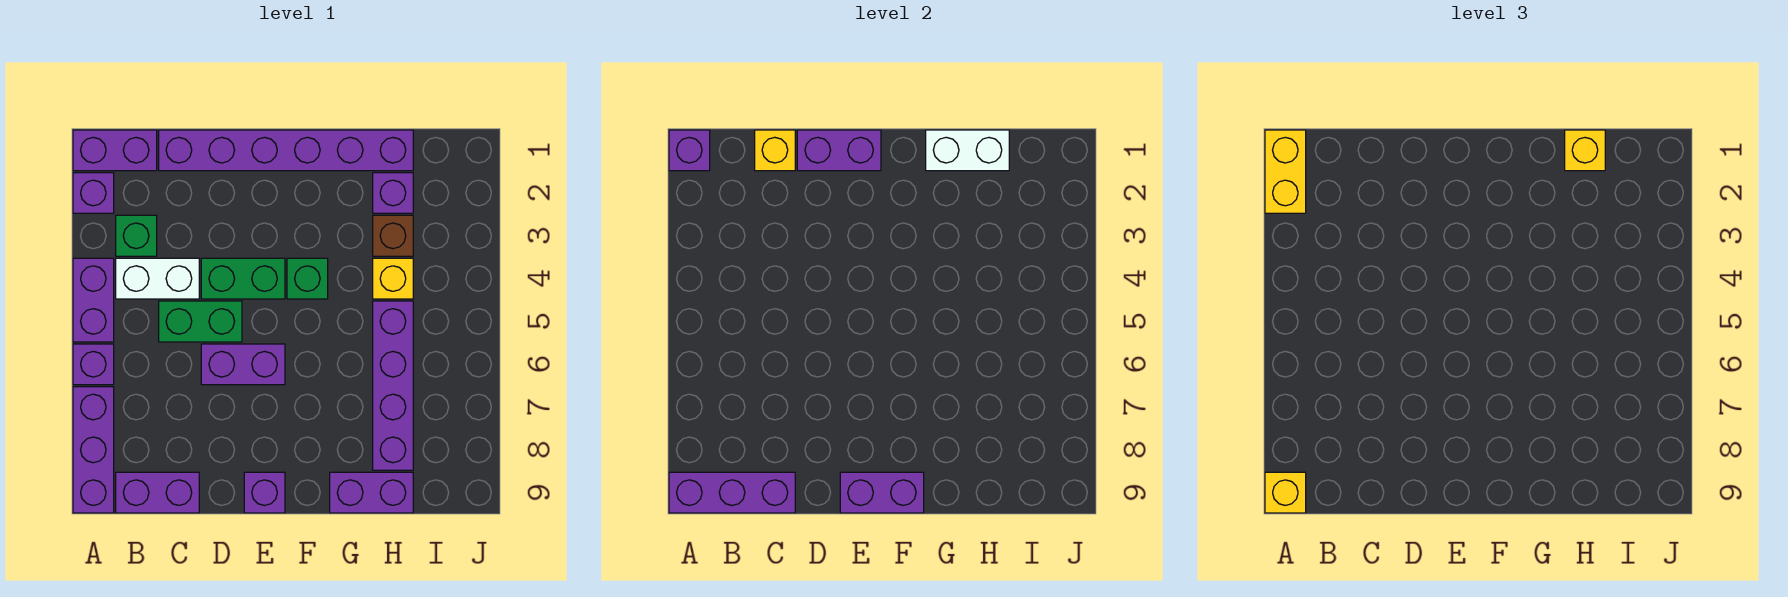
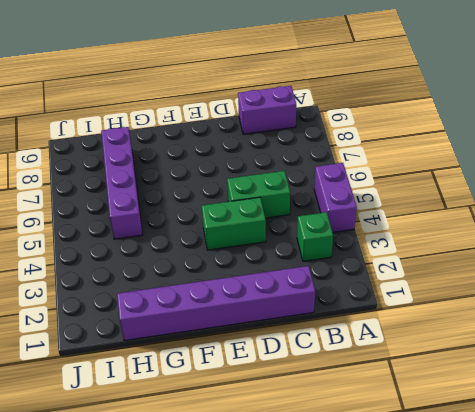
none -> purple brick A1:B1 level 1
none -> purple brick A2 level 1
none -> purple brick A6 level 1

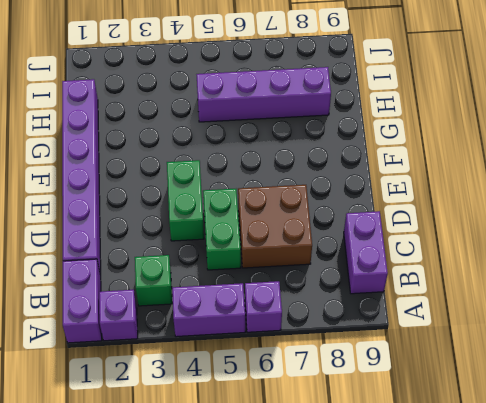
brown brick C6:D7 level 1 -> purple brick D6:E6 level 1
none -> purple brick A7:A9 level 1
none -> white brick B4:C4 level 1
none -> purple brick E9 level 1

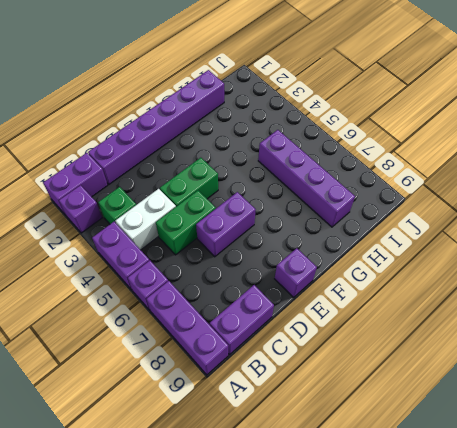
none -> green brick F4 level 1
none -> purple brick G9:H9 level 1
none -> purple brick H2 level 1

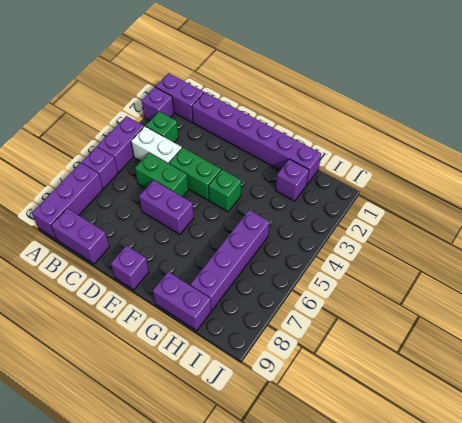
none -> brown brick H3 level 1
none -> yellow brick H4 level 1
none -> purple brick A1 level 2

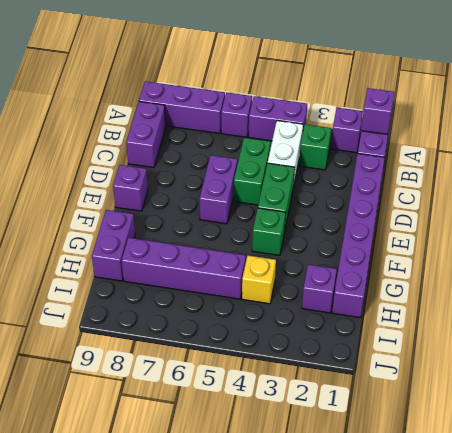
none -> brown brick H3 level 1
none -> purple brick A9:C9 level 2
none -> yellow brick C1 level 2

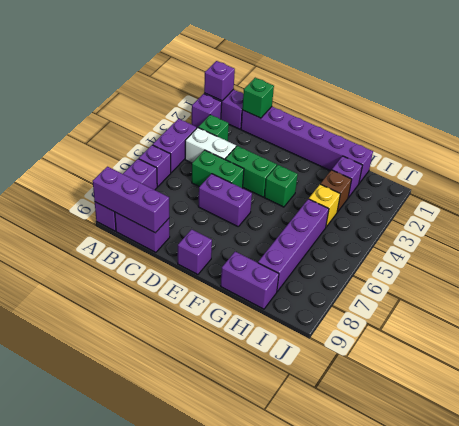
green brick C1 level 2 -> yellow brick C1 level 2
none -> purple brick D1:E1 level 2
none -> purple brick E9:F9 level 2
none -> white brick G1:H1 level 2

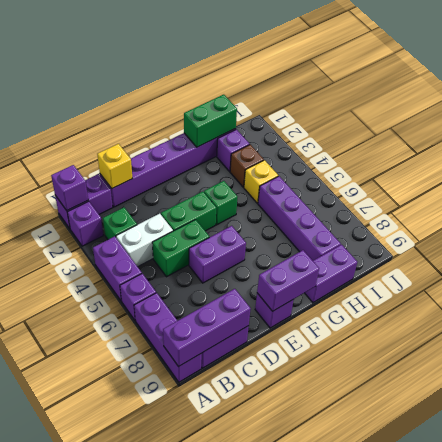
green brick G1:H1 level 2 -> white brick G1:H1 level 2
none -> purple brick D1:E1 level 2
none -> yellow brick A1:A2 level 3
none -> yellow brick A9 level 3

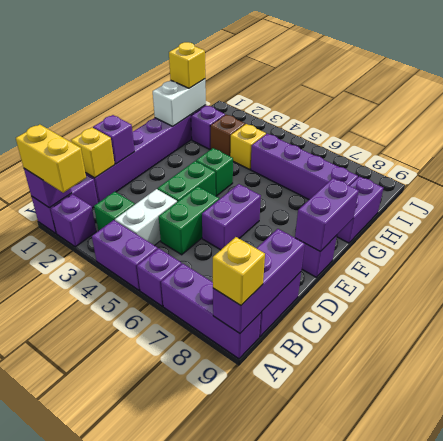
purple brick D1 level 2 -> purple brick D1:E1 level 2

